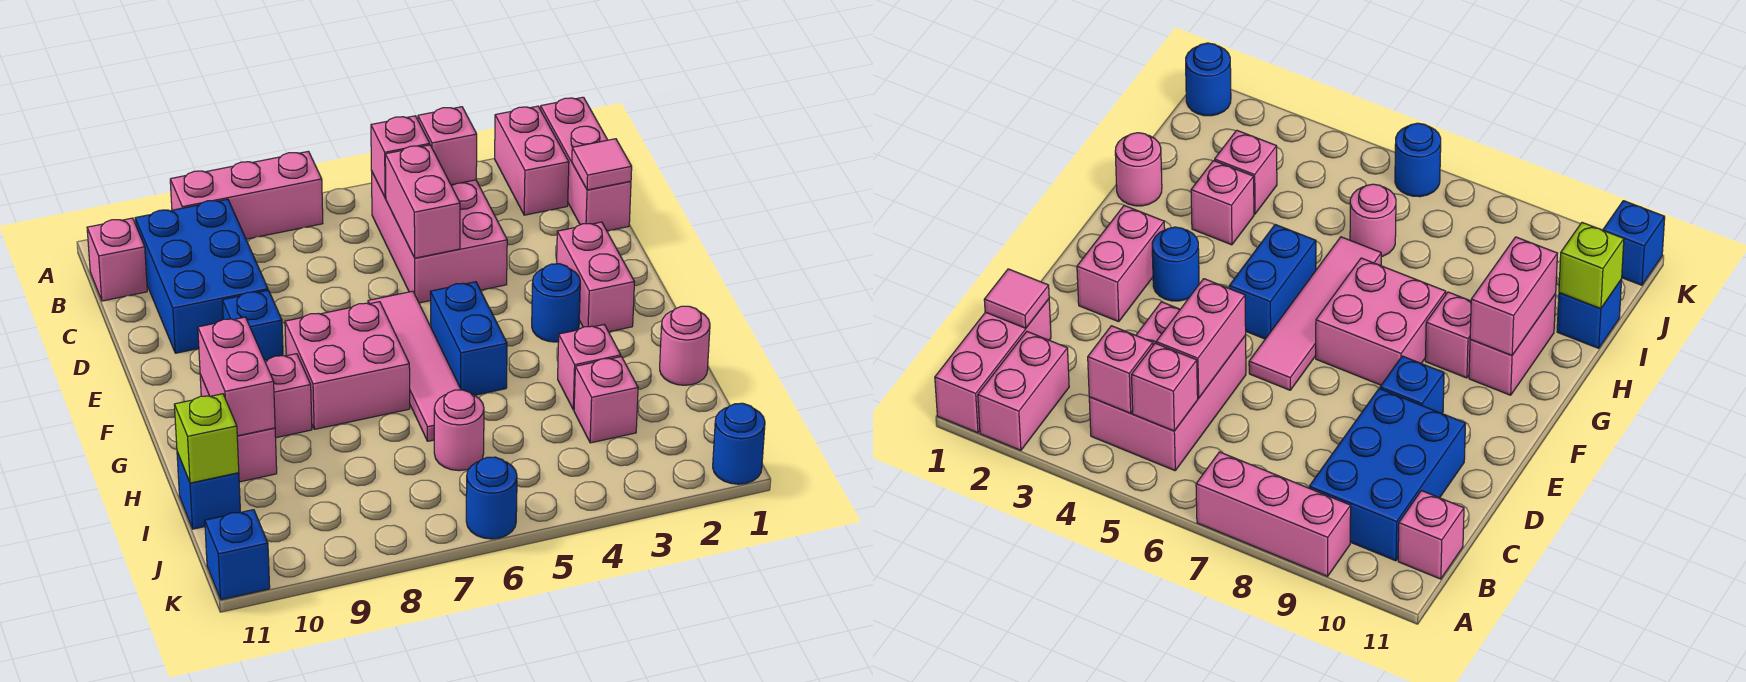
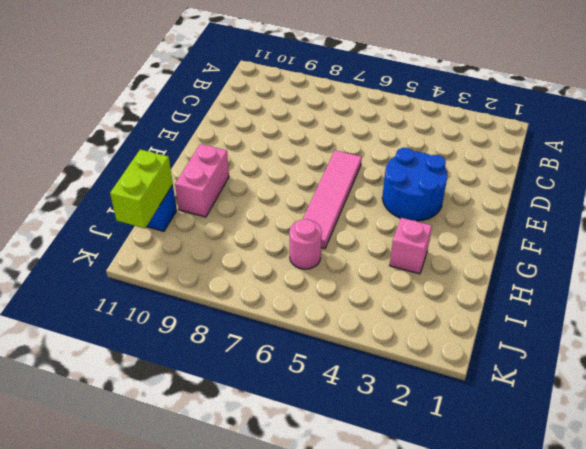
blue round brick E3:F4 level 1 -> blue round brick F3 level 1
lime brick I11:J11 level 2 -> lime brick I11 level 2
none -> pink brick A1:C1 level 1
none -> pink brick A2:B2 level 1
none -> pink brick A7:A9 level 1

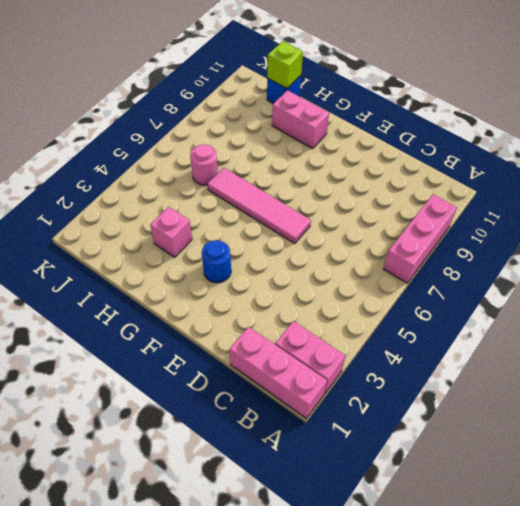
none -> pink brick B4:D5 level 1
none -> blue brick B9:D10 level 1
none -> pink brick B11 level 1

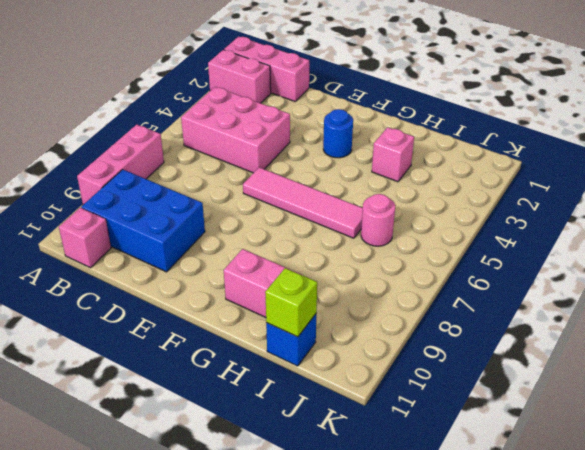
none -> pink brick E2:F2 level 1
none -> blue brick E9 level 1
none -> blue brick F5:G5 level 1

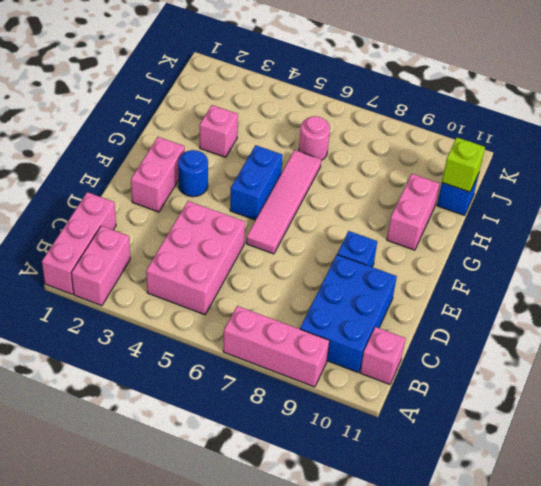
none -> pink brick F7:G8 level 1
none -> pink brick G9 level 1
none -> pink round brick H1 level 1

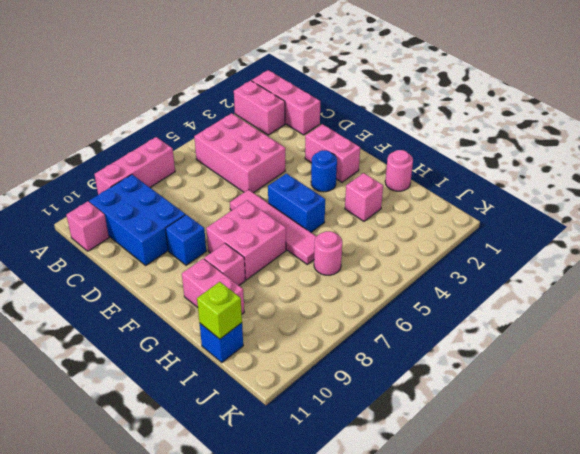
none -> pink brick I3 level 1
none -> blue round brick K1 level 1
none -> blue round brick K6 level 1

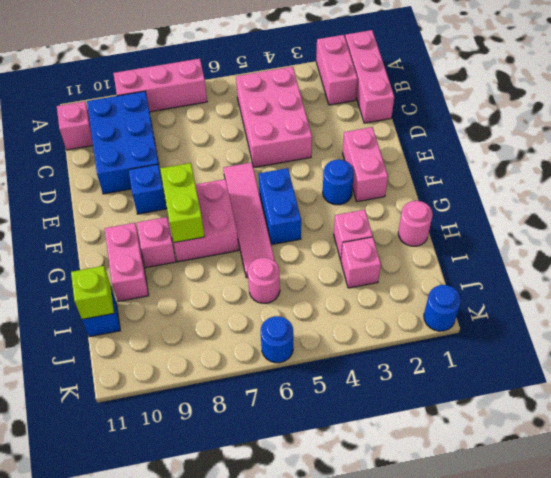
lime brick F8:G8 level 2 -> none
none -> blue brick K11 level 1
none -> pink brick B4 level 2
none -> pink brick B5 level 2

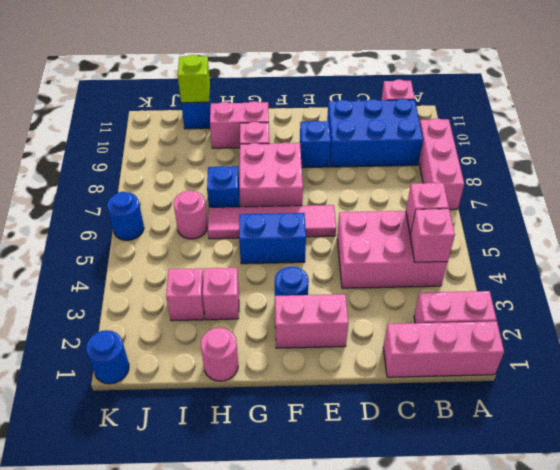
blue brick H7 level 1 -> blue brick K11 level 1
none -> pink tile C1 level 2
none -> pink brick C5:D5 level 2
none -> pink brick G10:H10 level 2

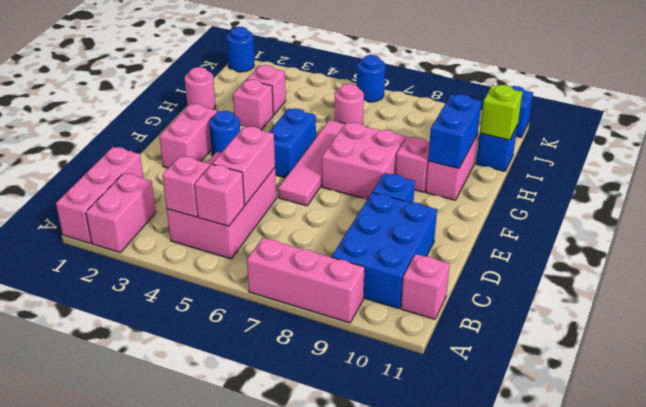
blue brick G10:H10 level 2 -> pink brick G10:H10 level 2
none -> pink tile C1 level 2

